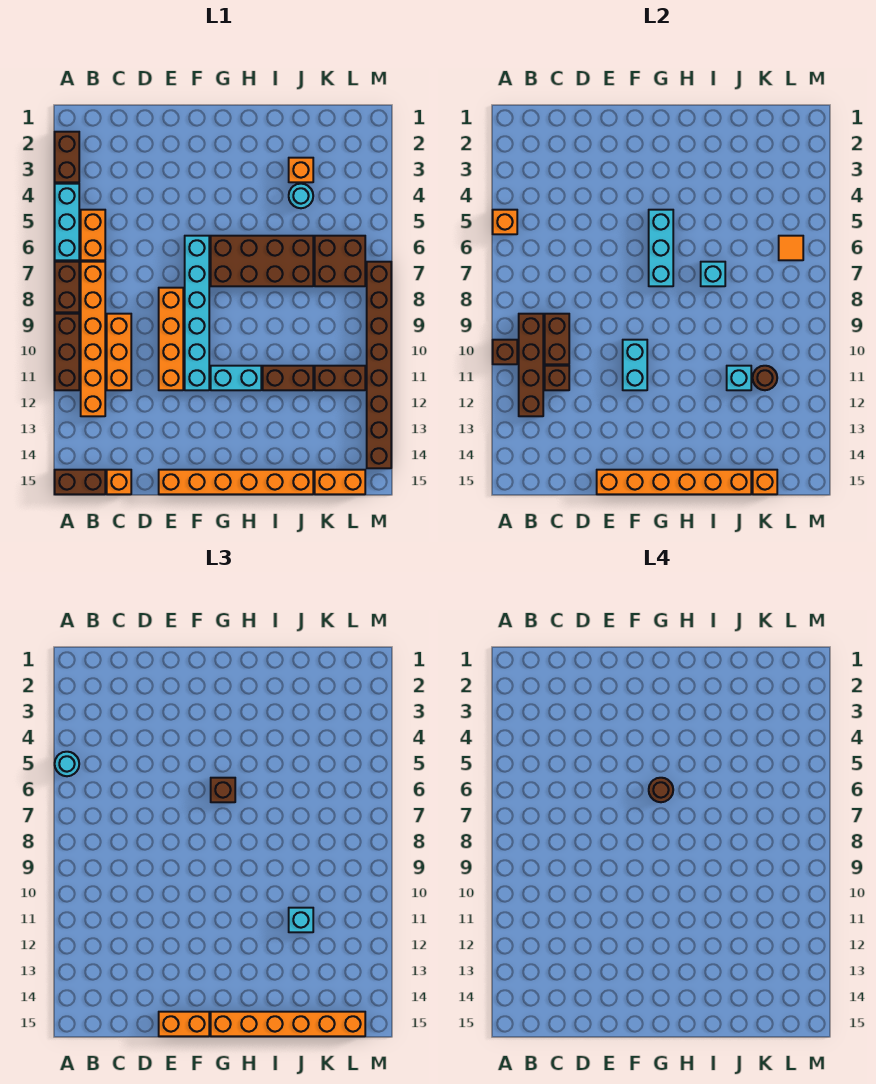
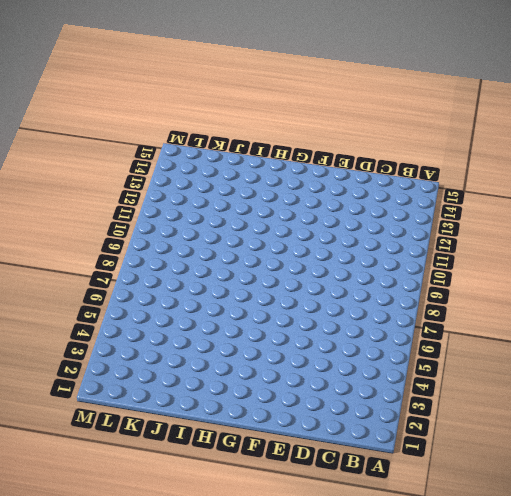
none -> brown brick A2:A3 level 1
none -> cyan brick A4:A6 level 1
none -> brown brick A7:A8 level 1
none -> brown brick A9:A11 level 1

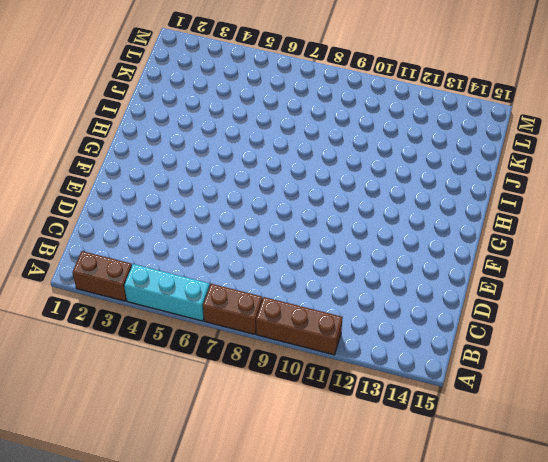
none -> brown brick A15:B15 level 1
none -> orange brick B5:B6 level 1
none -> orange brick B7:B12 level 1
none -> orange brick C9:C11 level 1

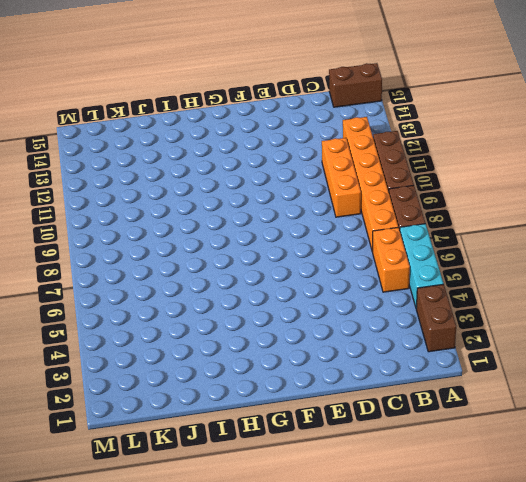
none -> orange brick C15 level 1
none -> orange brick E8:E11 level 1
none -> orange brick E15:J15 level 1
none -> cyan brick F6:F11 level 1

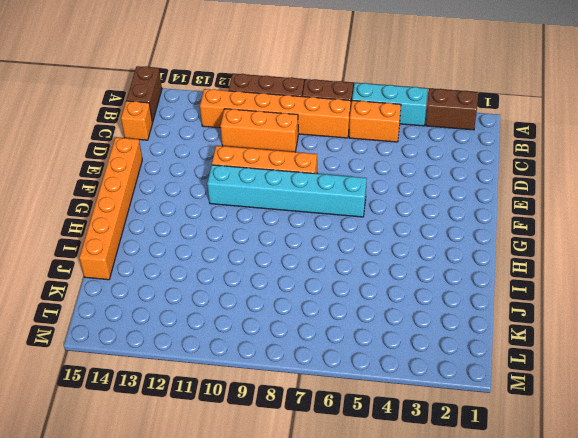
none -> brown brick G6:J7 level 1
none -> cyan brick G11:H11 level 1
none -> brown brick I11:J11 level 1
none -> orange brick J3 level 1

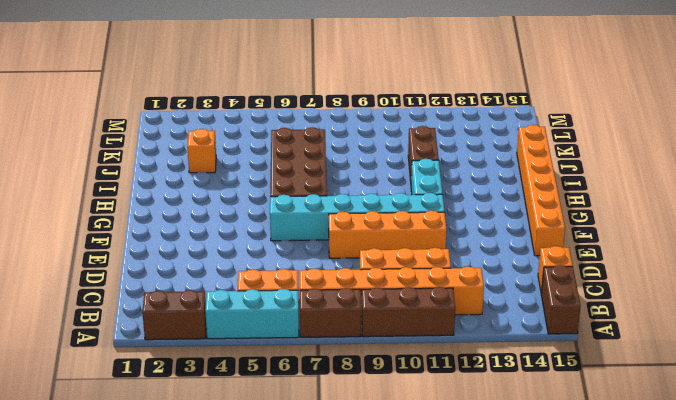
none -> cyan round brick J4 level 1
none -> brown brick K6:L7 level 1
none -> brown brick K11:L11 level 1
none -> orange brick K15:L15 level 1

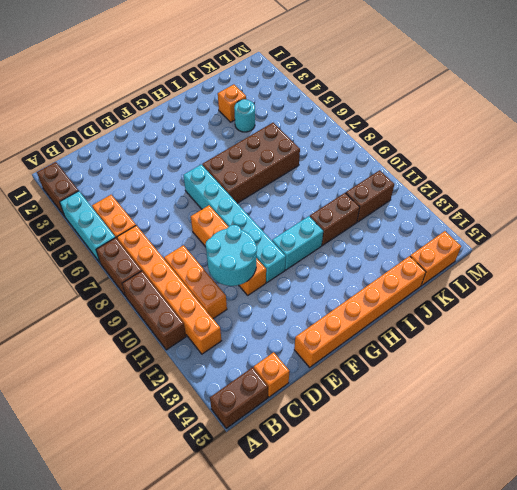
cyan round brick D10:E11 level 2 -> none
none -> brown brick K6:L7 level 1
none -> brown brick M7:M14 level 1
none -> orange brick A5 level 2
none -> brown brick A10 level 2

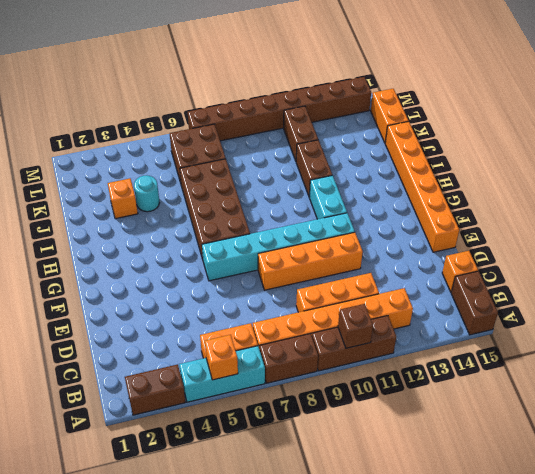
none -> brown brick B9:B12 level 2
none -> brown brick C9:C10 level 2
none -> brown brick C11 level 2
none -> orange brick E15:J15 level 2

